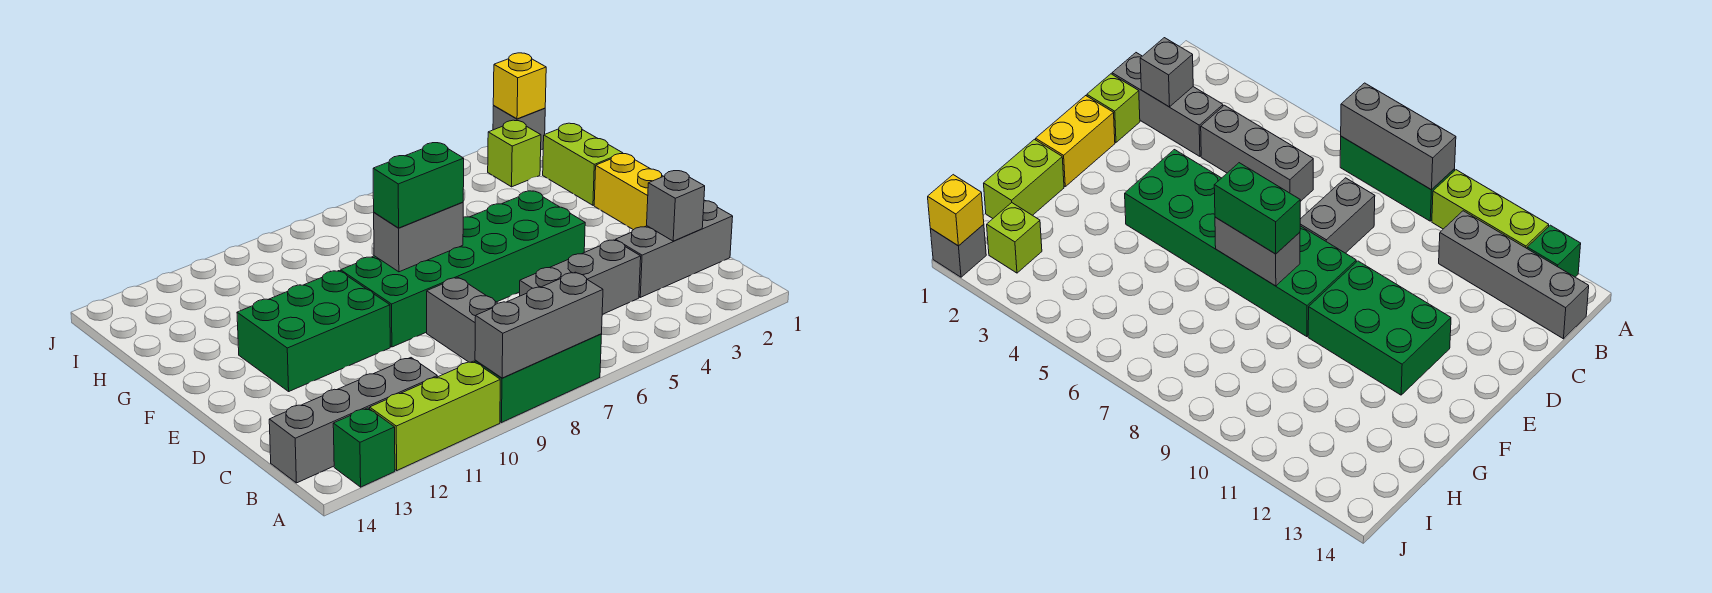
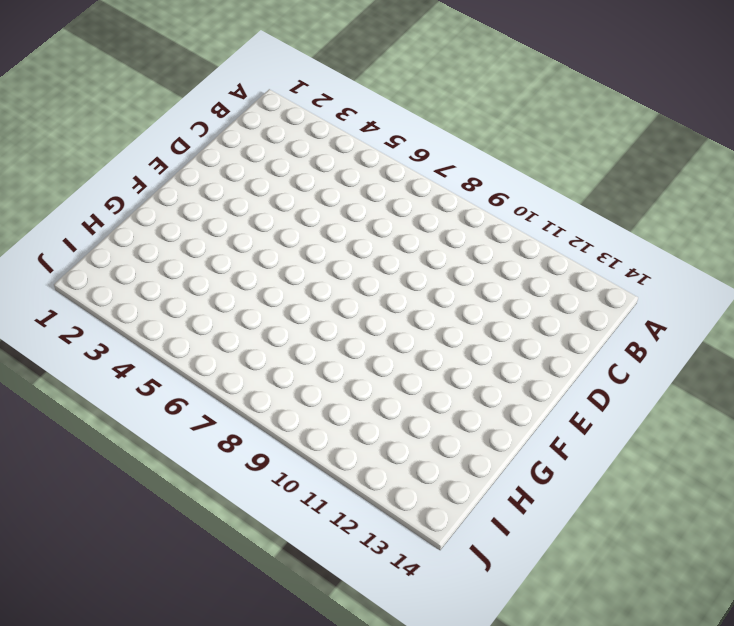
none -> green brick A7:A9 level 1
none -> lime brick A10:A12 level 1
none -> green brick A13 level 1

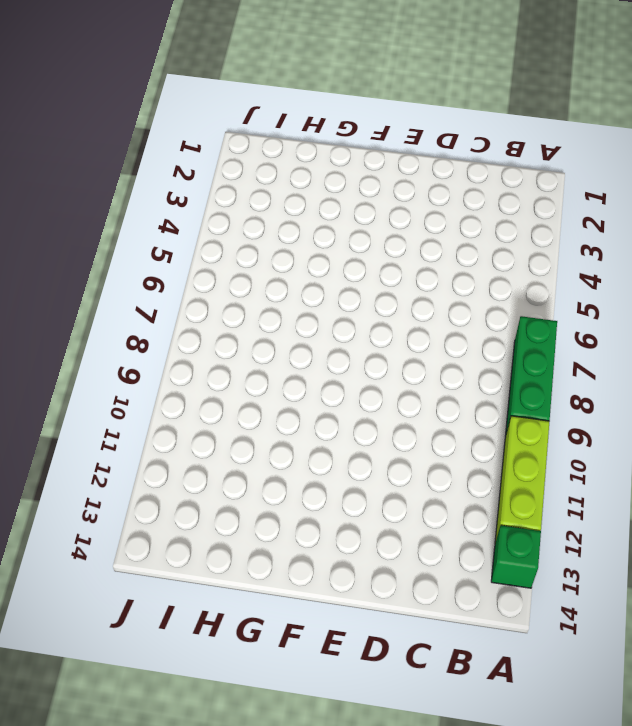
none -> grey brick B11:B14 level 1
none -> grey brick C1:C3 level 1
none -> grey brick C4:C6 level 1

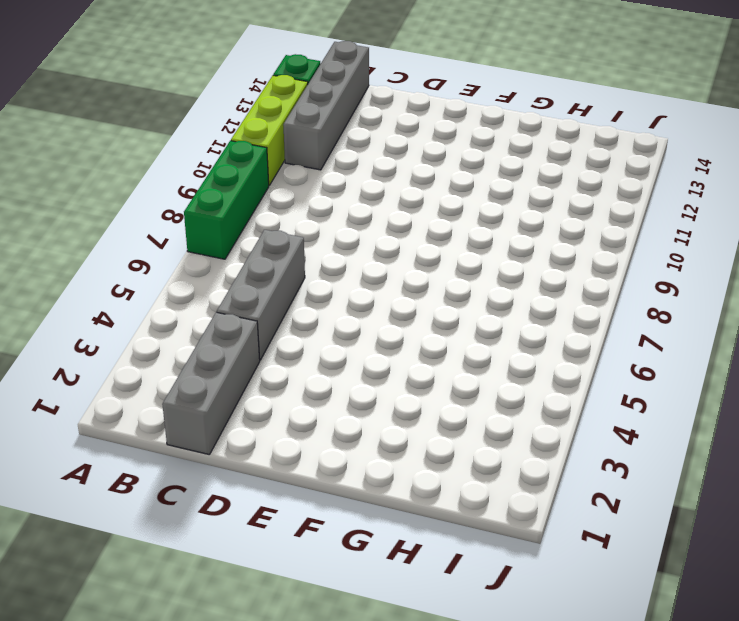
none -> grey brick C8:D8 level 1
none -> lime brick D1 level 1
none -> yellow brick E1:F1 level 1

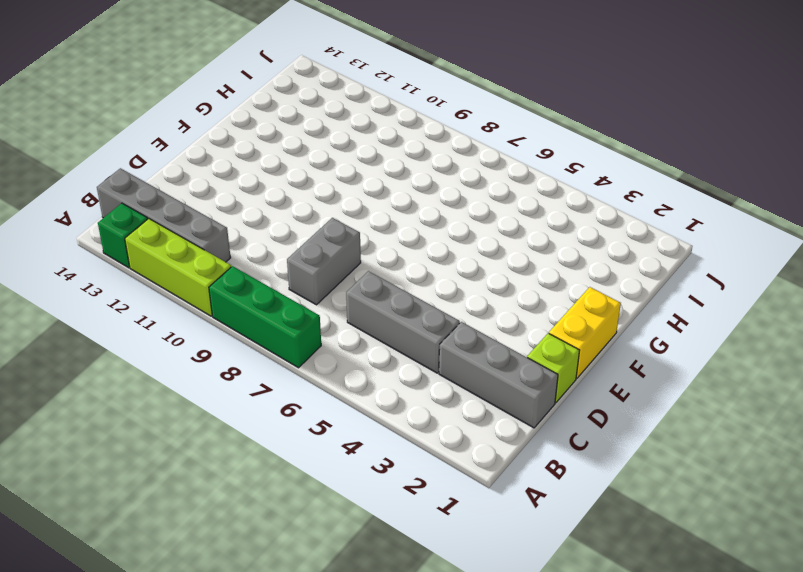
none -> green brick E4:F9 level 1
none -> green brick E10:F12 level 1
none -> lime brick G1:H1 level 1

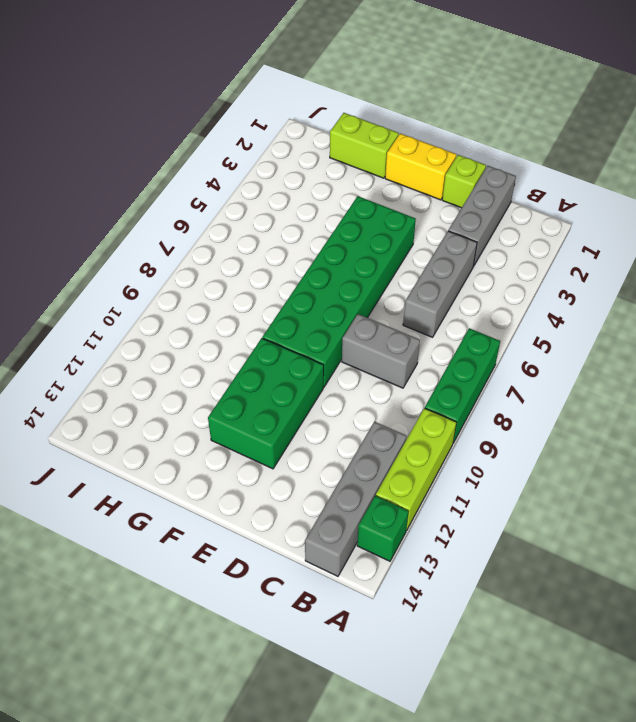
none -> lime brick I2 level 1
none -> grey brick J1 level 1
none -> grey brick A7:A9 level 2

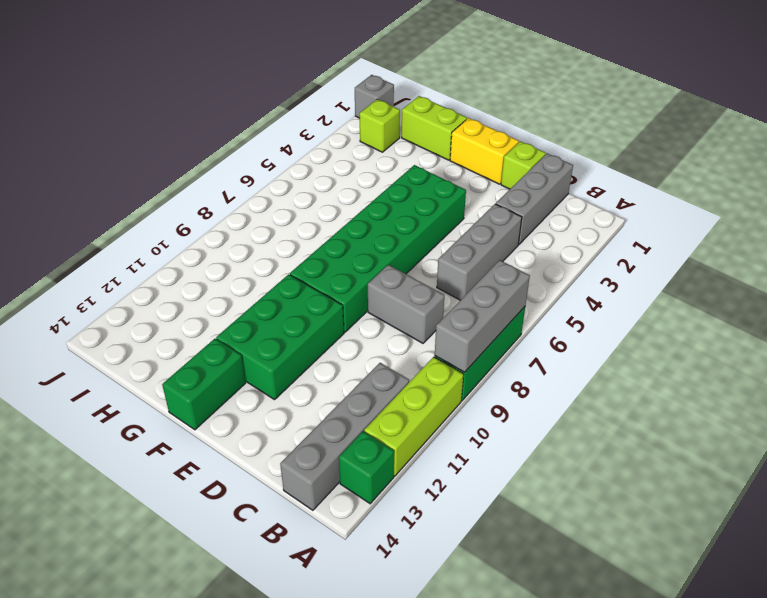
green brick F13:F14 level 1 -> green brick F7:F8 level 3
none -> grey brick C2 level 2
none -> grey brick F7:F8 level 2
none -> yellow brick J1 level 2

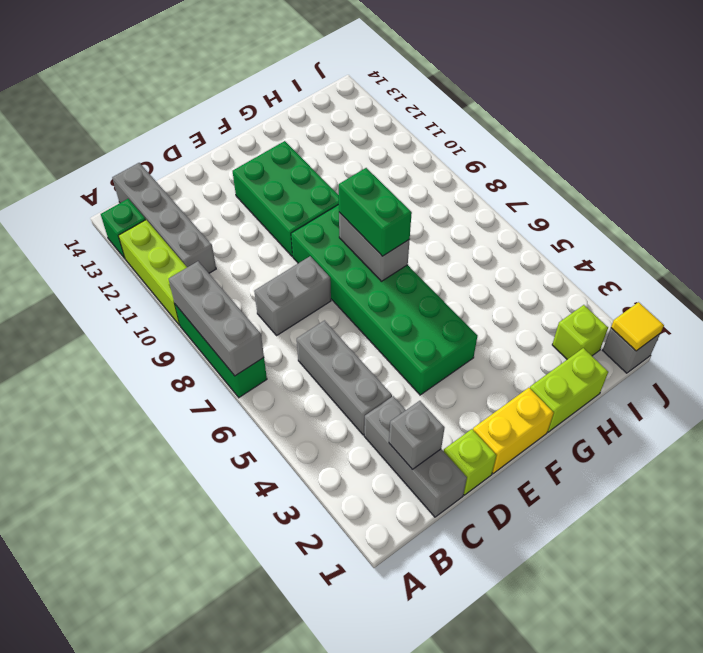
yellow tile J1 level 2 -> yellow brick J1 level 2

